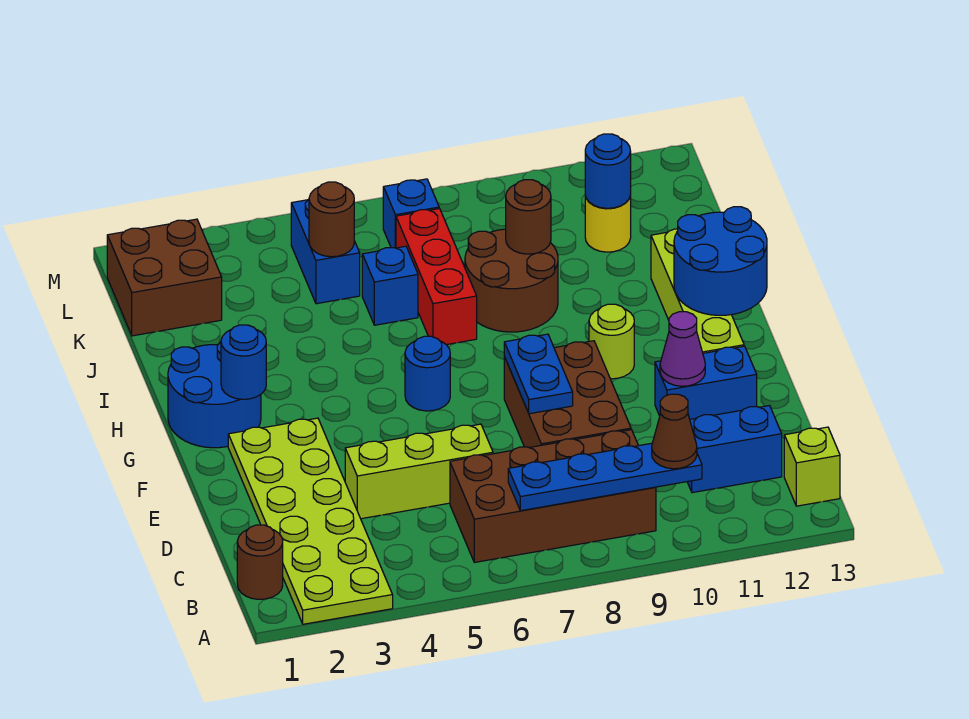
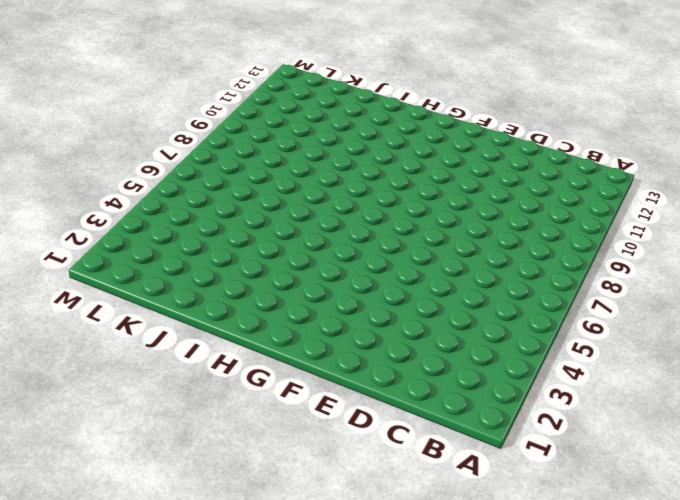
none -> lime plate A2:F3 level 1
none -> brown round brick B1 level 1
none -> brown brick B6:C9 level 1

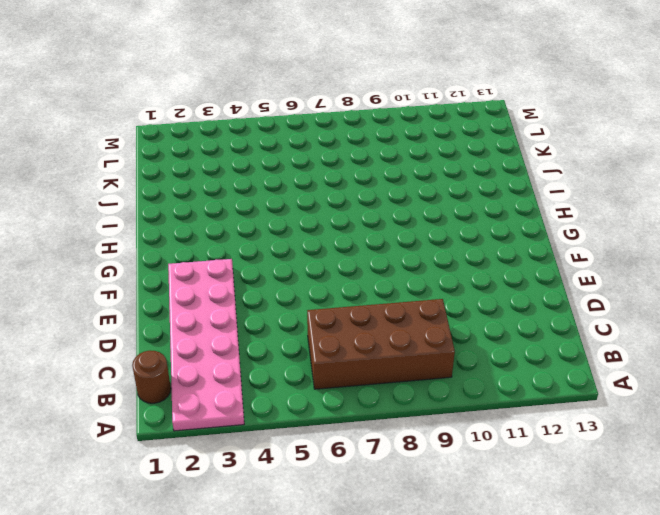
pink plate A2:F3 level 1 -> lime plate A2:F3 level 1
none -> lime brick B13 level 1
none -> blue brick C11:C12 level 1
none -> lime brick D4:D6 level 1

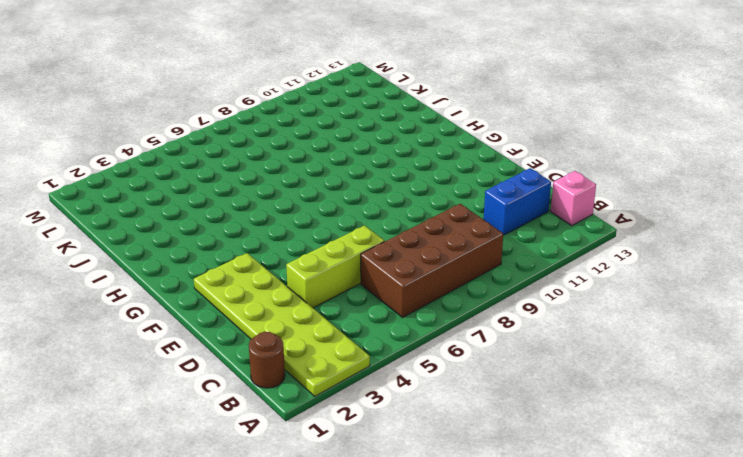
pink brick B13 level 1 -> lime brick B13 level 1
none -> brown brick D8:F9 level 1
none -> blue brick E11:E12 level 1
none -> lime brick F12:I12 level 1

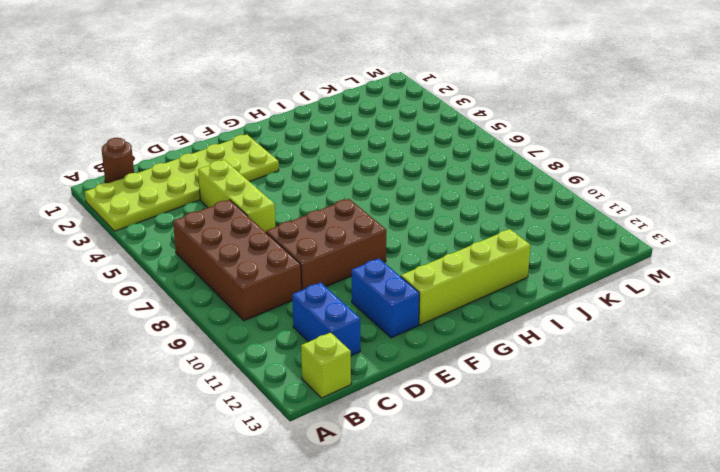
none -> blue round brick G1:H2 level 1
none -> blue round brick G6 level 1
none -> lime round brick G10 level 1

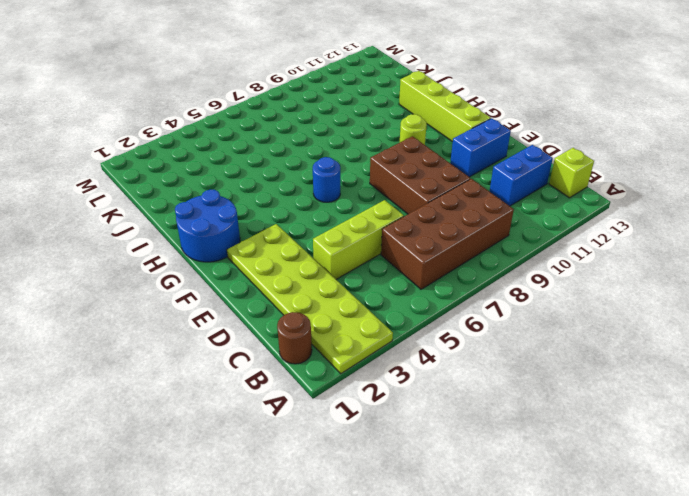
none -> red brick I7:K7 level 1
none -> brown round brick I8:J9 level 1
none -> blue brick J6 level 1

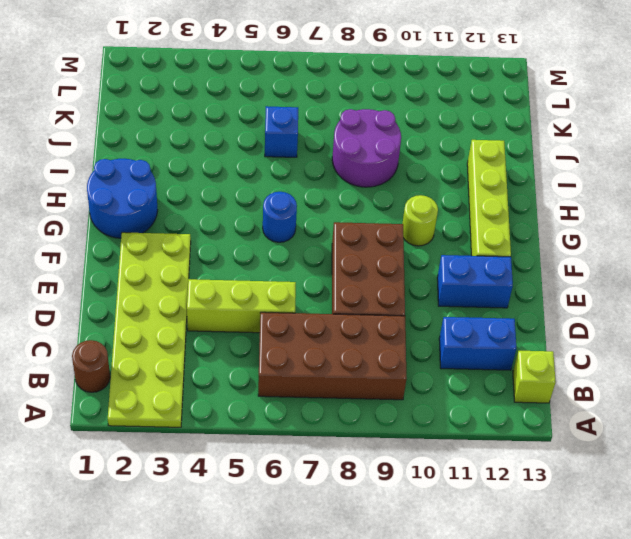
purple round brick I8:J9 level 1 -> brown round brick I8:J9 level 1
none -> red brick I7:K7 level 1
none -> brown brick K1:L2 level 1
none -> blue brick K5:L5 level 1

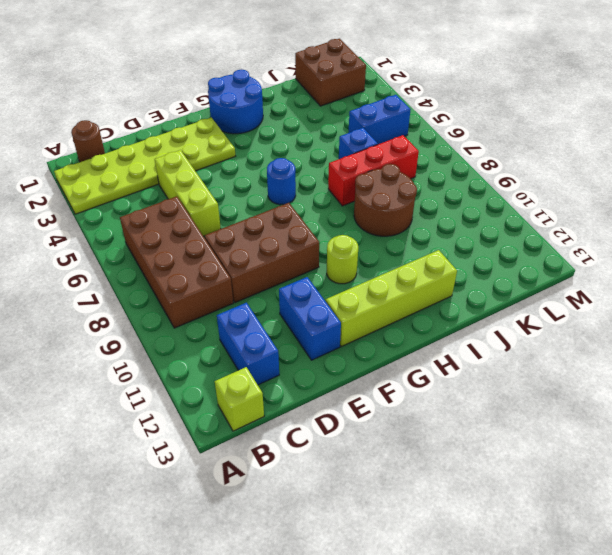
none -> yellow round brick K11 level 1
none -> blue brick L7 level 1
none -> blue plate B7:B10 level 2

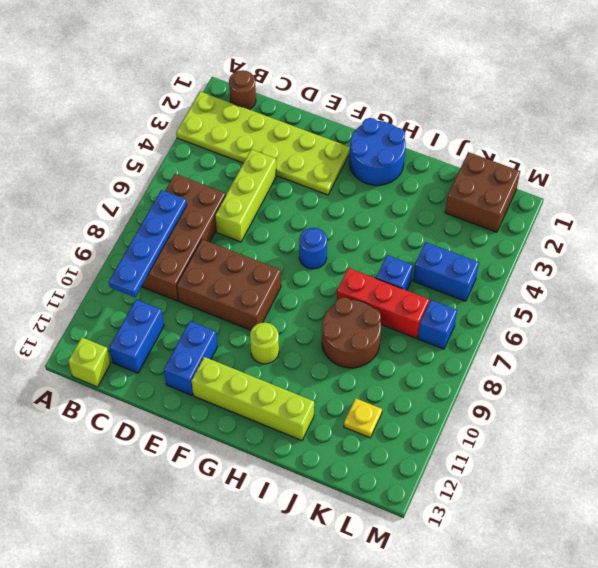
yellow plate K11 level 1 -> yellow round brick K11 level 1
none -> blue plate E8:F8 level 2
none -> purple cone E11 level 2
none -> blue round brick G2 level 2

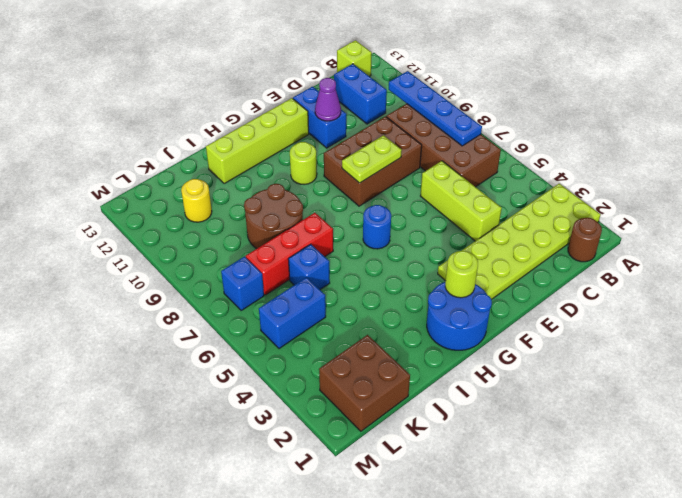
lime plate E8:F8 level 2 -> blue plate E8:F8 level 2
lime round brick G2 level 2 -> blue round brick G2 level 2
none -> blue round brick G12:H13 level 2
none -> brown round brick J9 level 2
none -> brown round brick K5 level 2

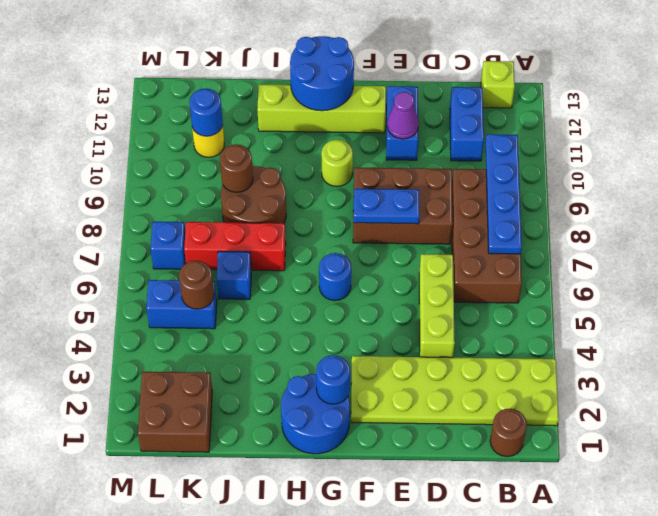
none -> brown cone B10 level 3

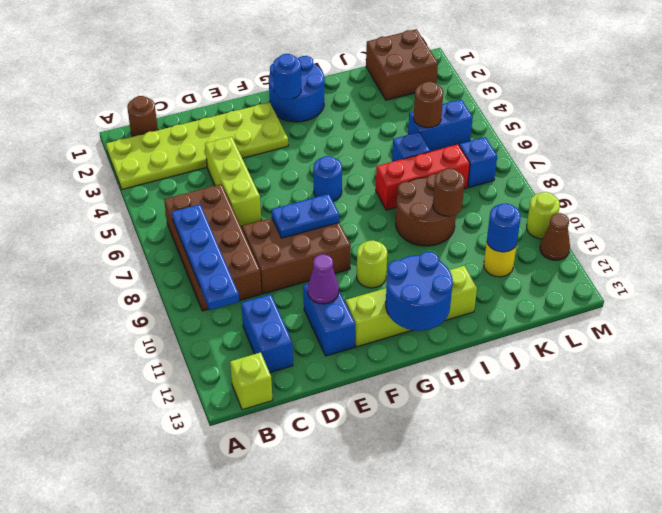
lime round brick M10 level 1 -> none
brown cone M11 level 1 -> brown cone B10 level 3

